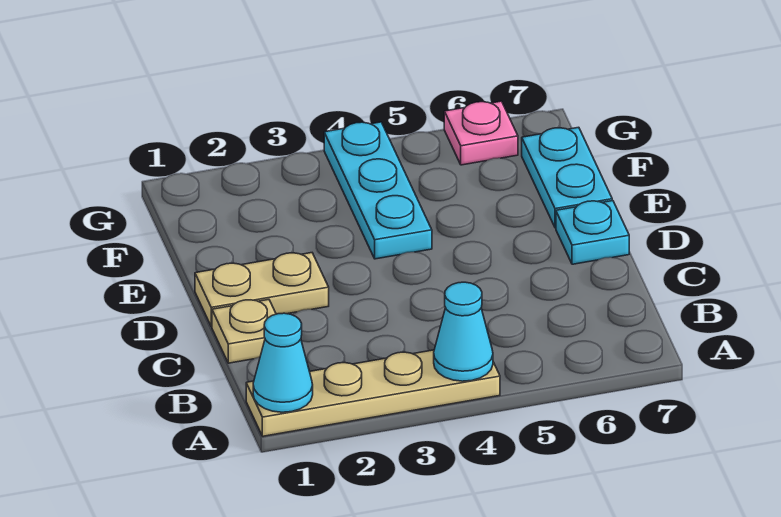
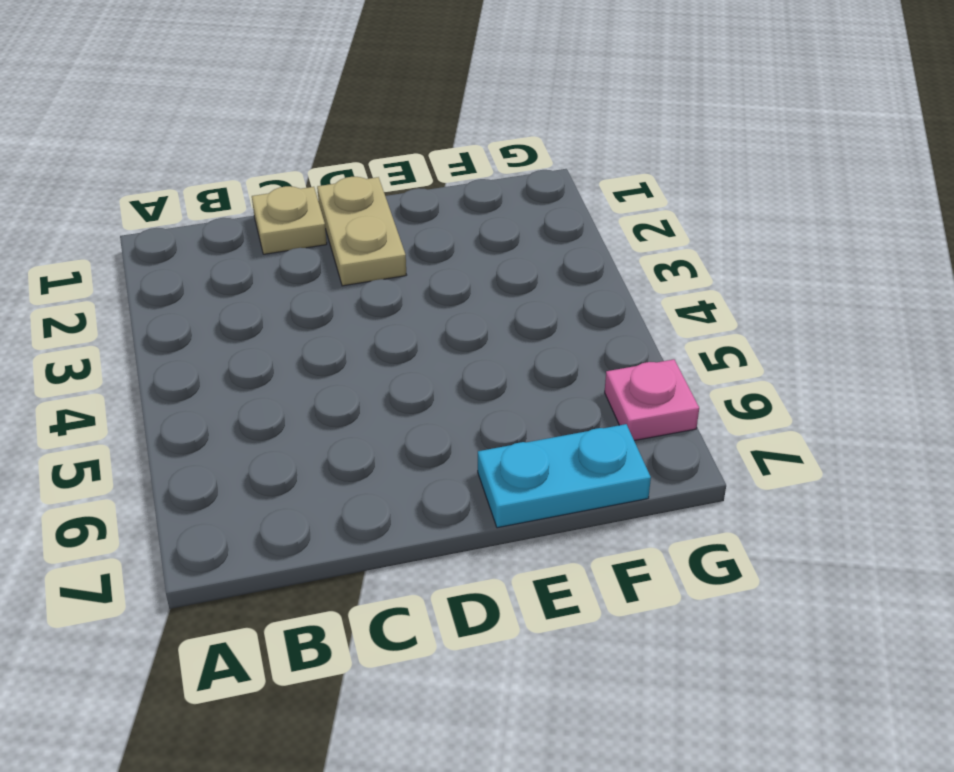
none -> tan plate A1:A4 level 1
none -> cyan plate D7 level 1

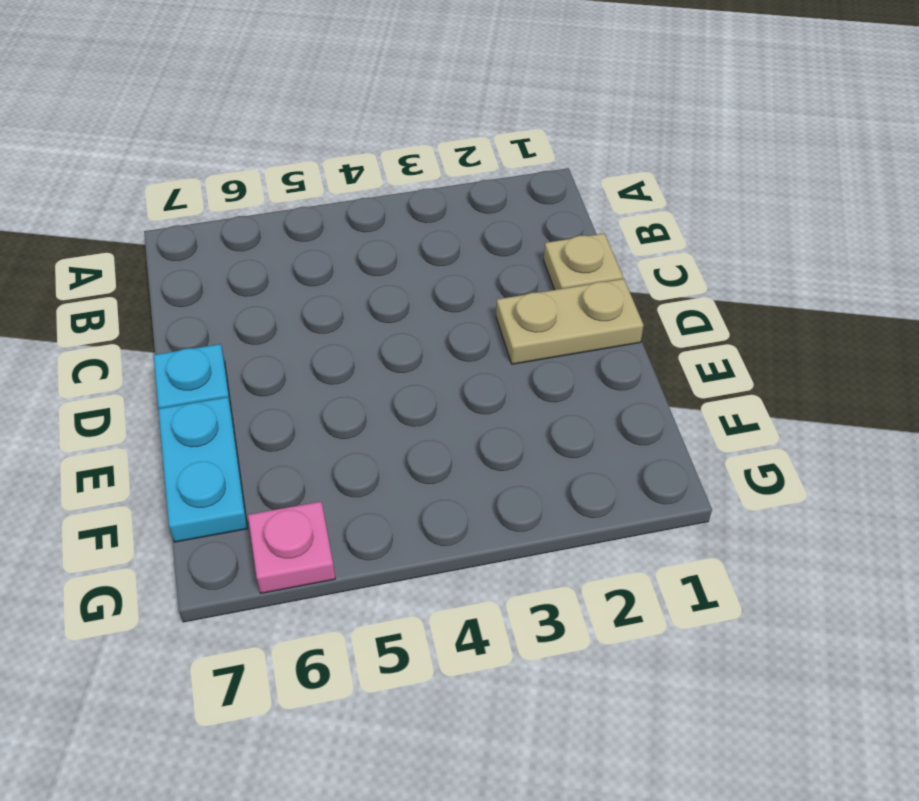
none -> tan plate A1:A4 level 1
none -> cyan plate E4:G4 level 1

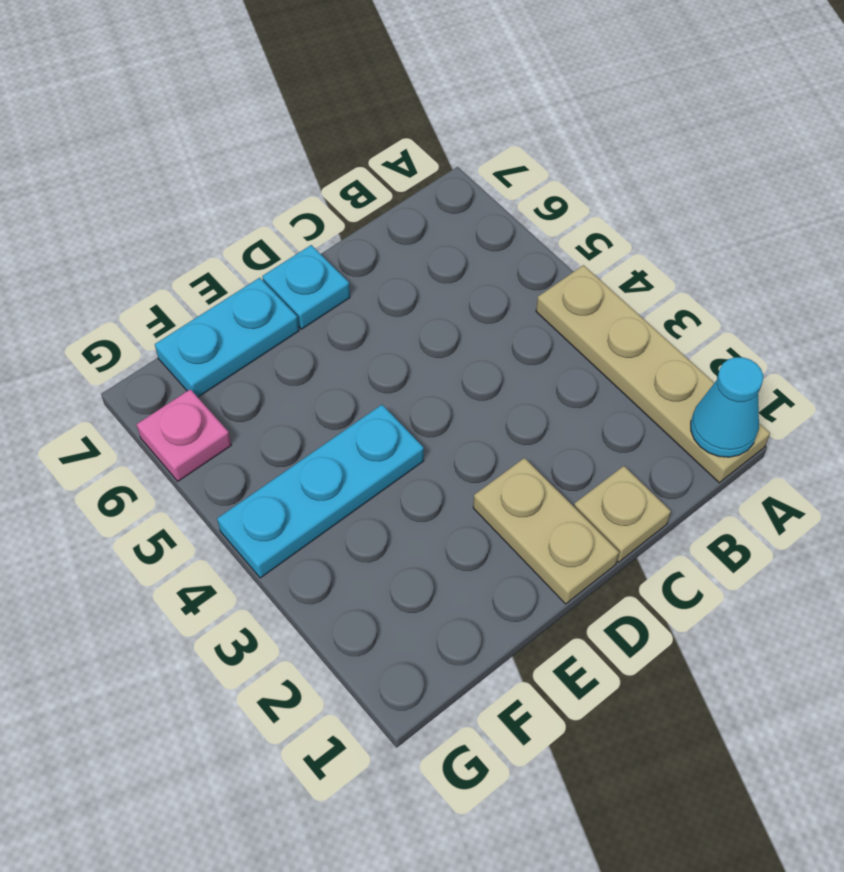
none -> cyan cone A4 level 2

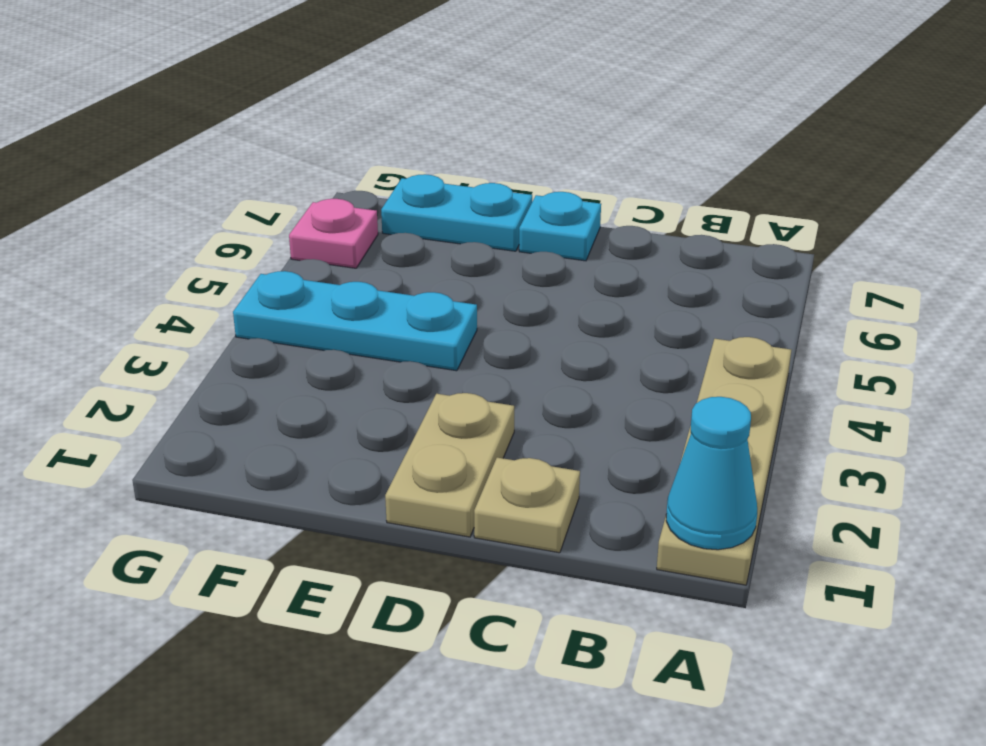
none -> cyan cone A4 level 2

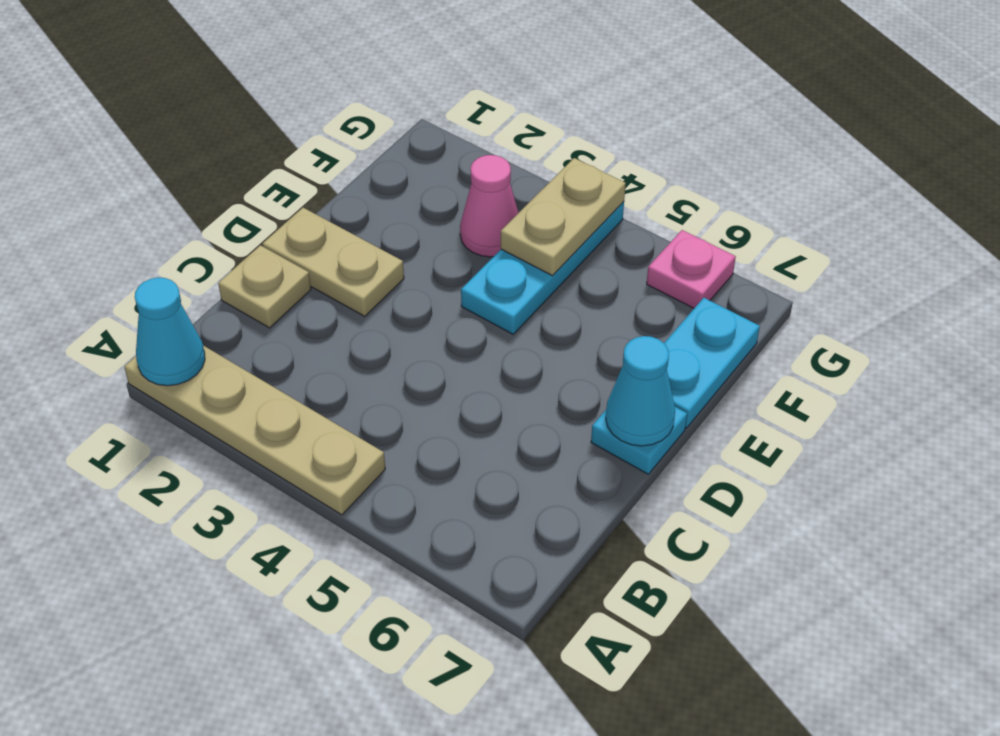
cyan cone D7 level 2 -> cyan cone A4 level 2
pink cone F3 level 1 -> none
tan plate F4:G4 level 2 -> none

